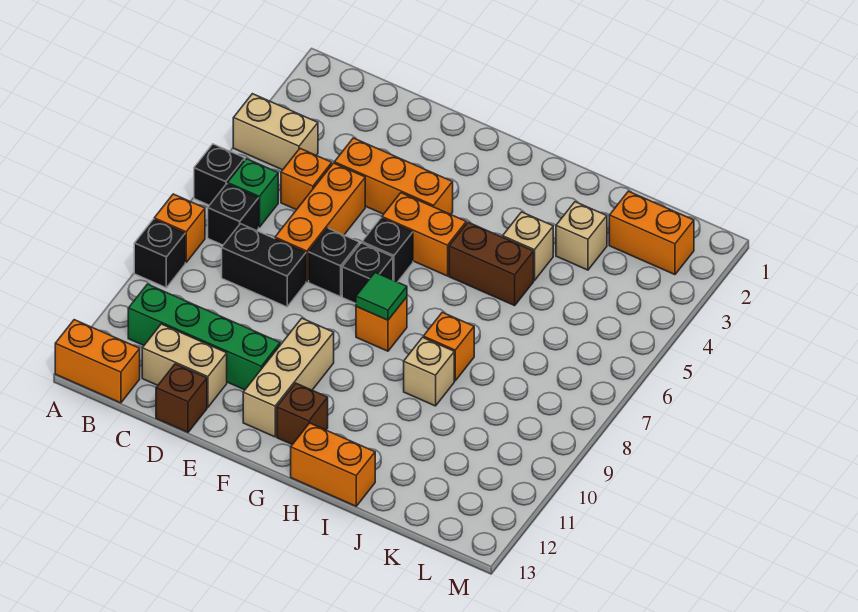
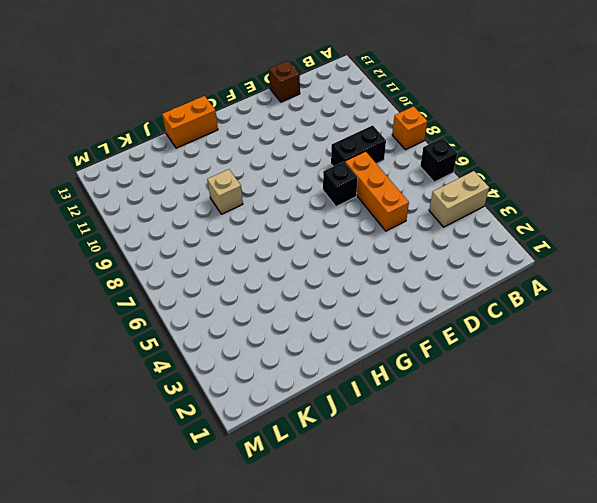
none -> black brick A9 level 1
none -> orange brick A13:B13 level 1
none -> green brick B6 level 1

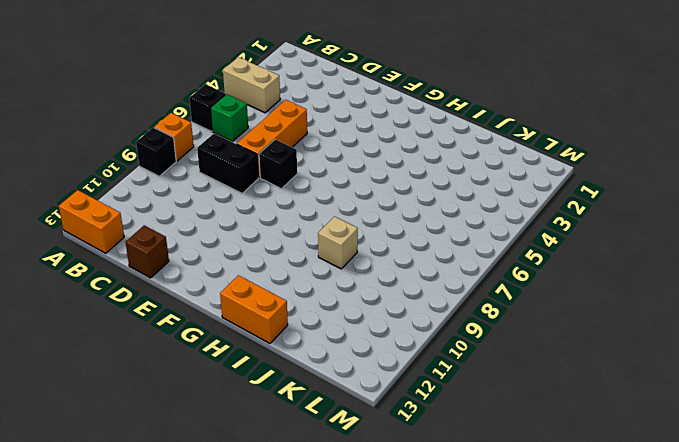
none -> black brick B7 level 1
none -> green brick B11:E11 level 1
none -> orange brick C5 level 1

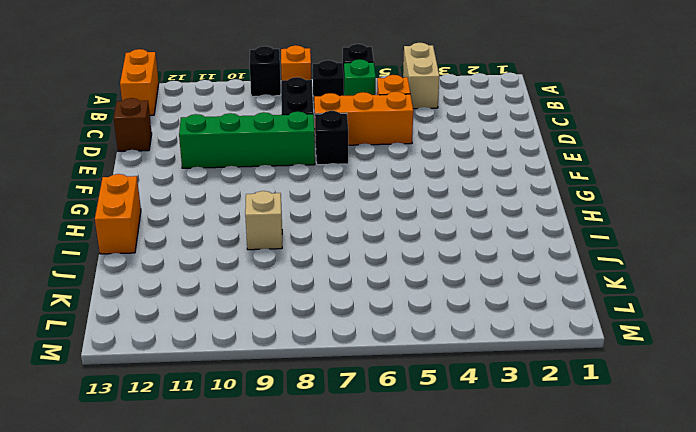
green brick E8:E11 level 1 -> green brick B11:E11 level 1
none -> tan brick C12:D12 level 1
none -> orange brick D4:F4 level 1
none -> orange brick F5:G5 level 1

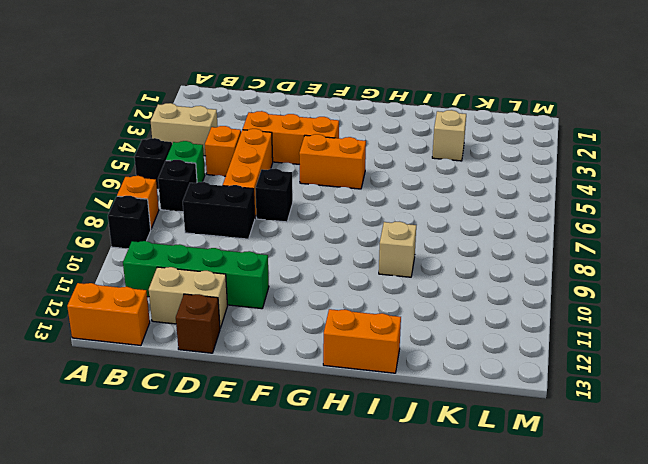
none -> black brick F6 level 1
none -> black brick F7 level 1
none -> tan brick F10:F12 level 1

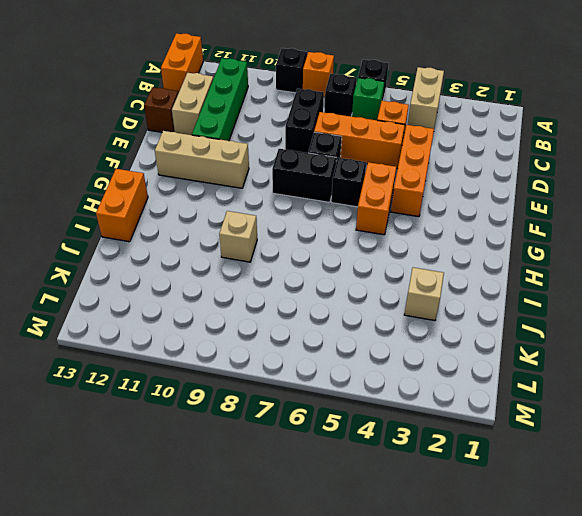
black brick F7:F8 level 1 -> black brick F7 level 1
none -> orange brick G8 level 1
none -> brown brick G12 level 1
none -> brown brick H5:I5 level 1

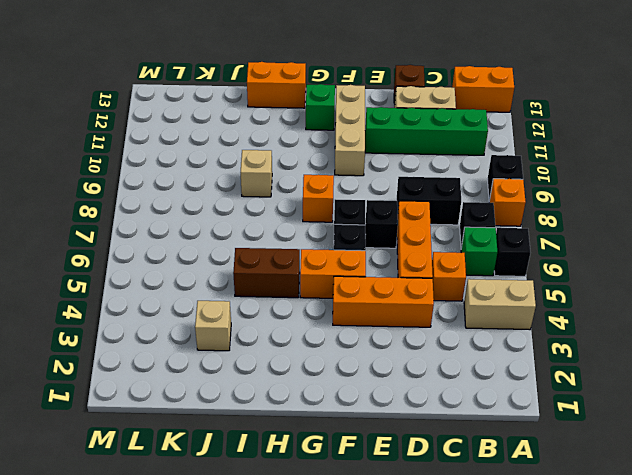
green brick G12 level 1 -> brown brick G12 level 1
none -> tan brick I4 level 1
none -> orange brick I8 level 1
none -> orange brick K2:L2 level 1

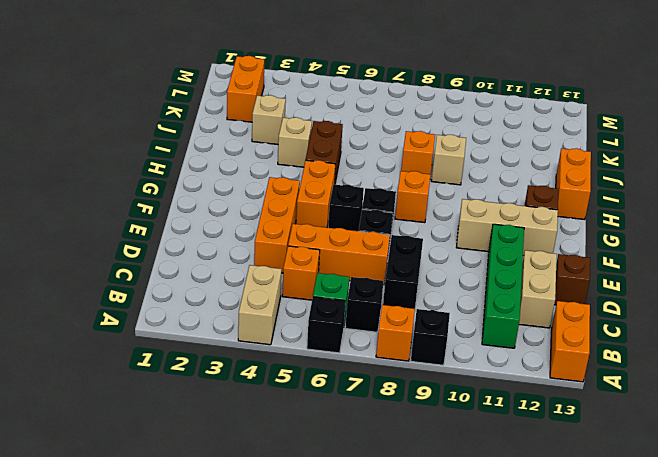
none -> green tile G8 level 2

